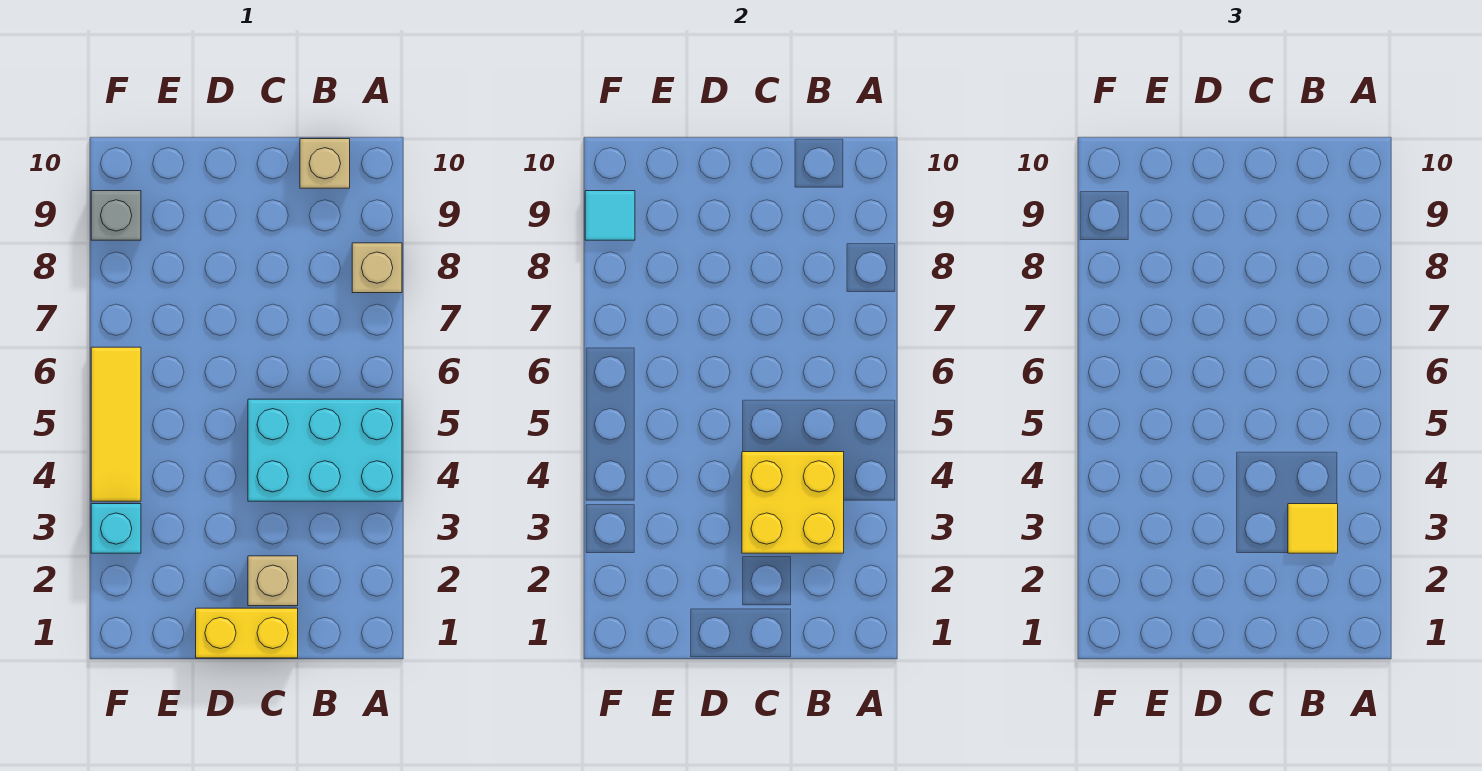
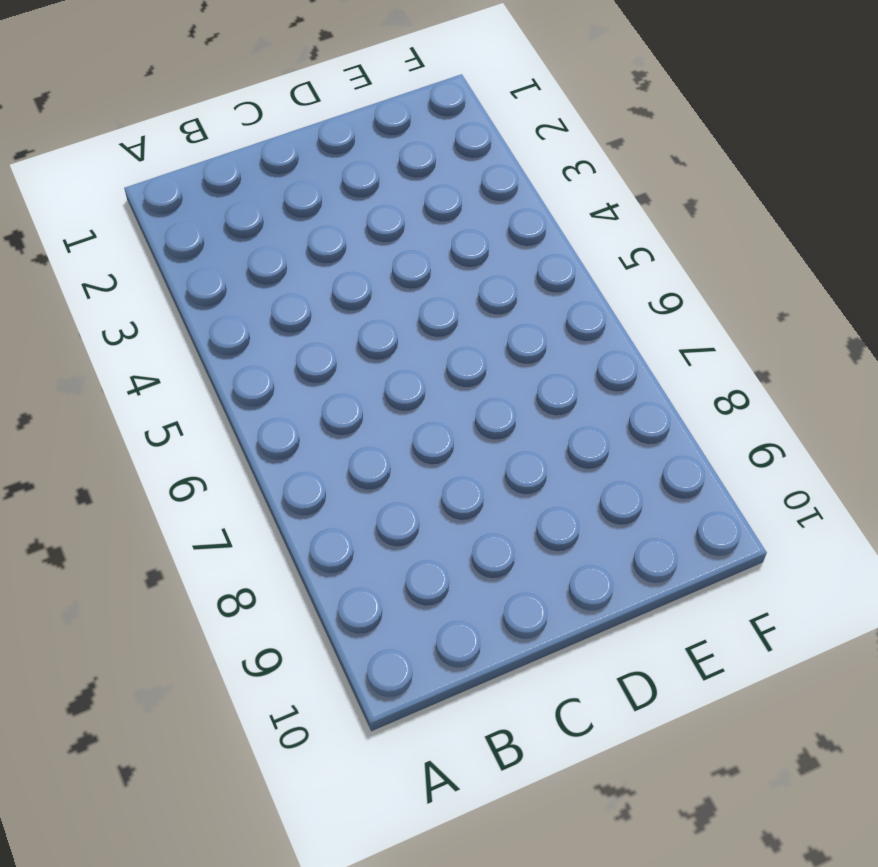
none -> cyan brick A4:C5 level 1
none -> tan brick A8 level 1

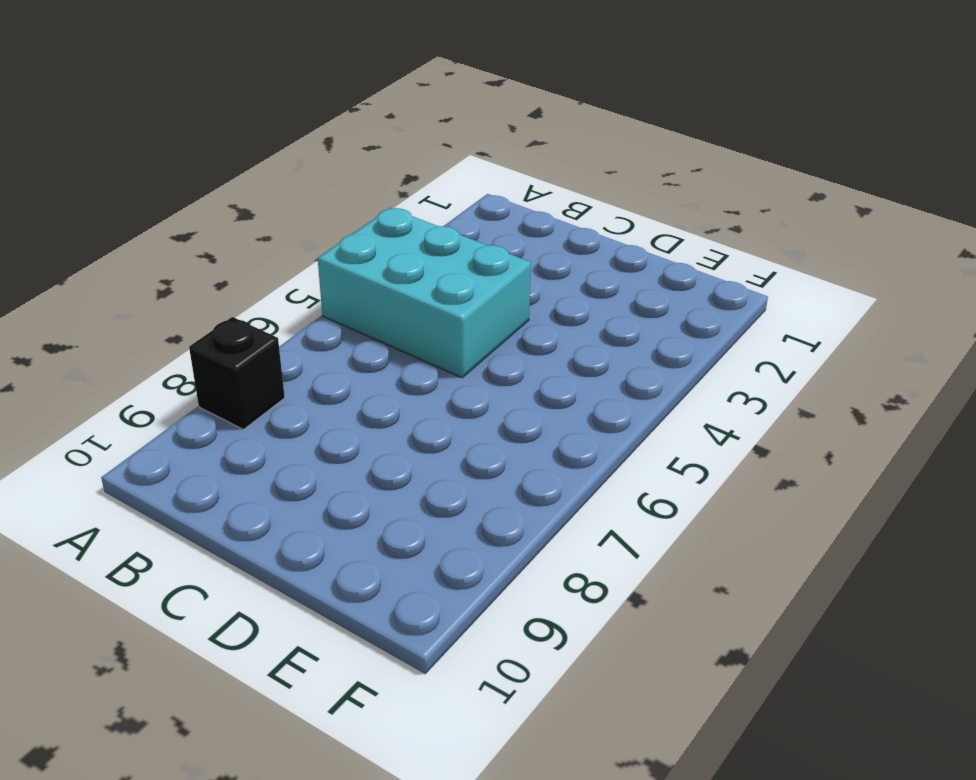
black brick A8 level 1 -> tan brick A8 level 1
none -> tan brick B10 level 1
none -> yellow brick C1:D1 level 1

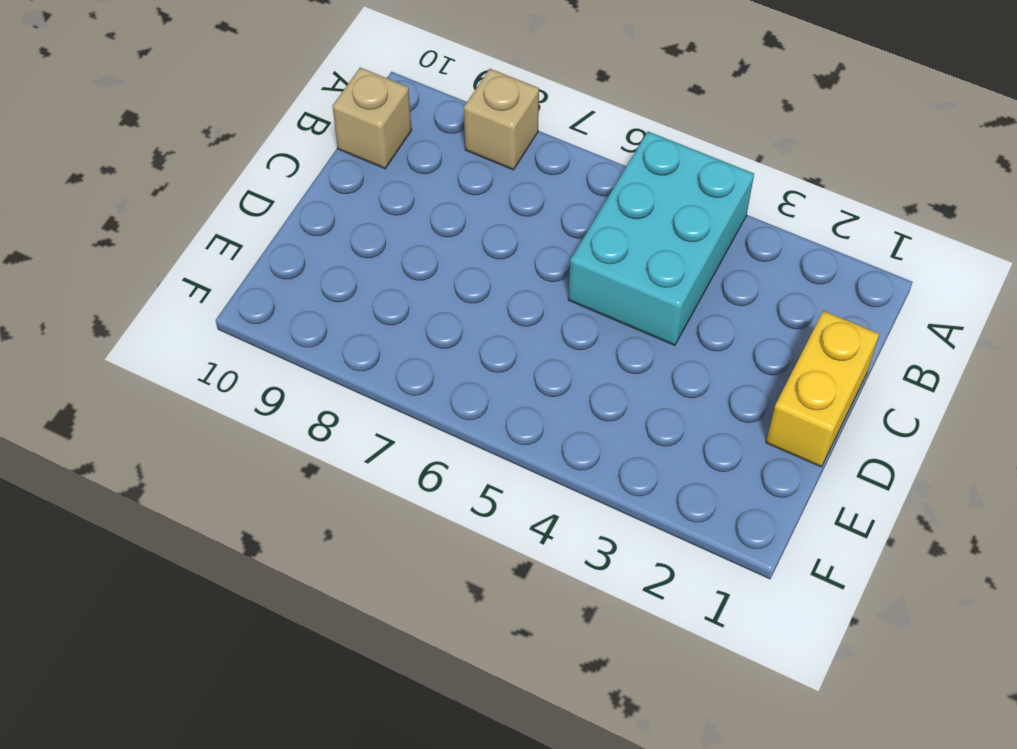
none -> tan brick C2 level 1
none -> cyan brick F3 level 1

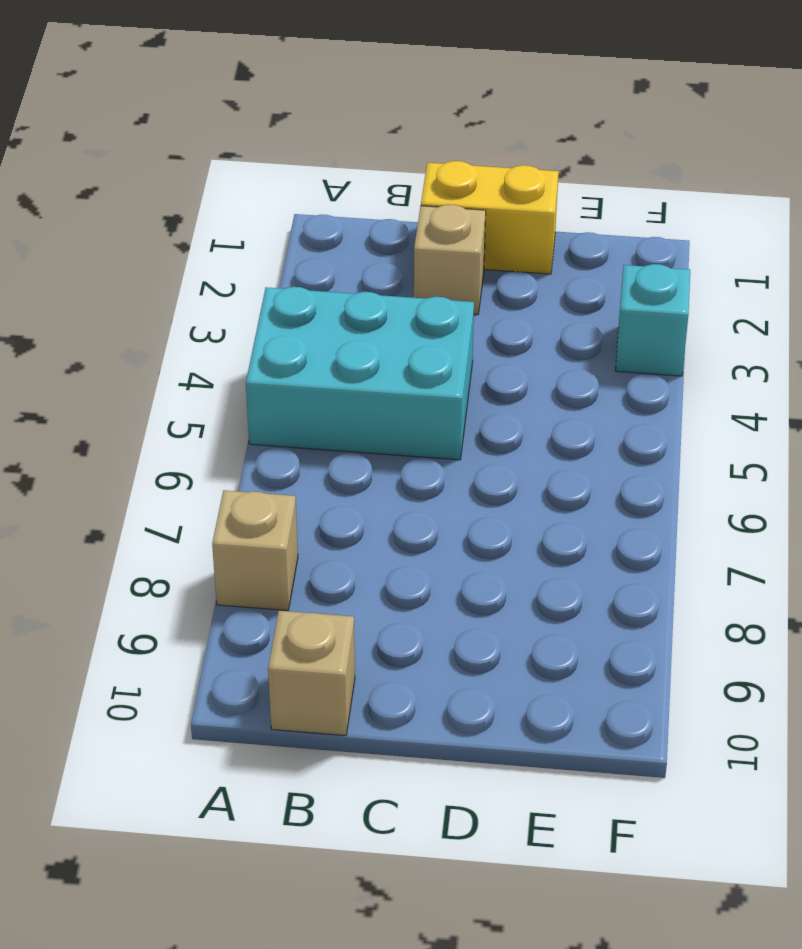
none -> yellow tile F4:F6 level 1
none -> grey brick F9 level 1

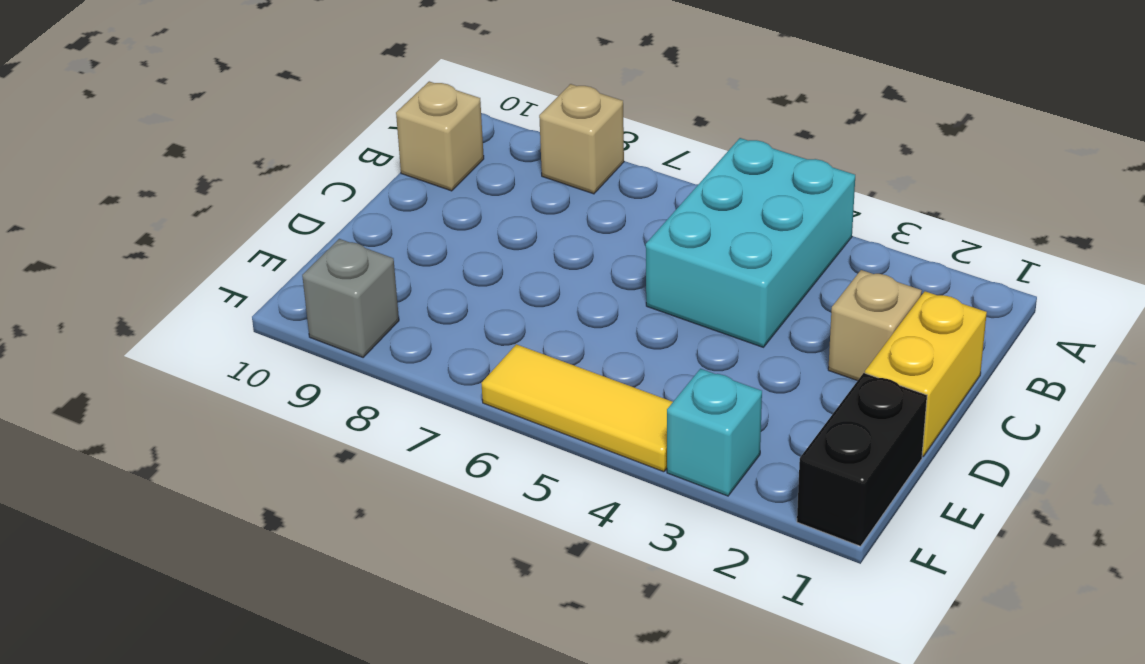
black brick E1:F1 level 1 -> none
none -> yellow brick B3:C4 level 2
none -> cyan tile F9 level 2

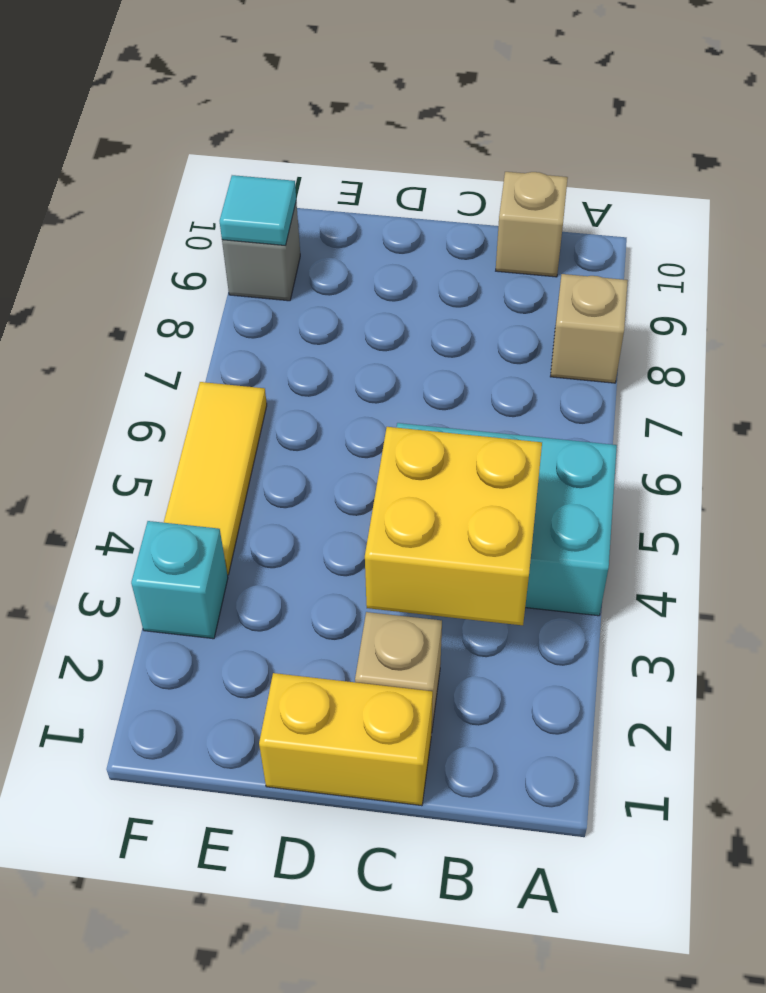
none -> yellow tile B3 level 3

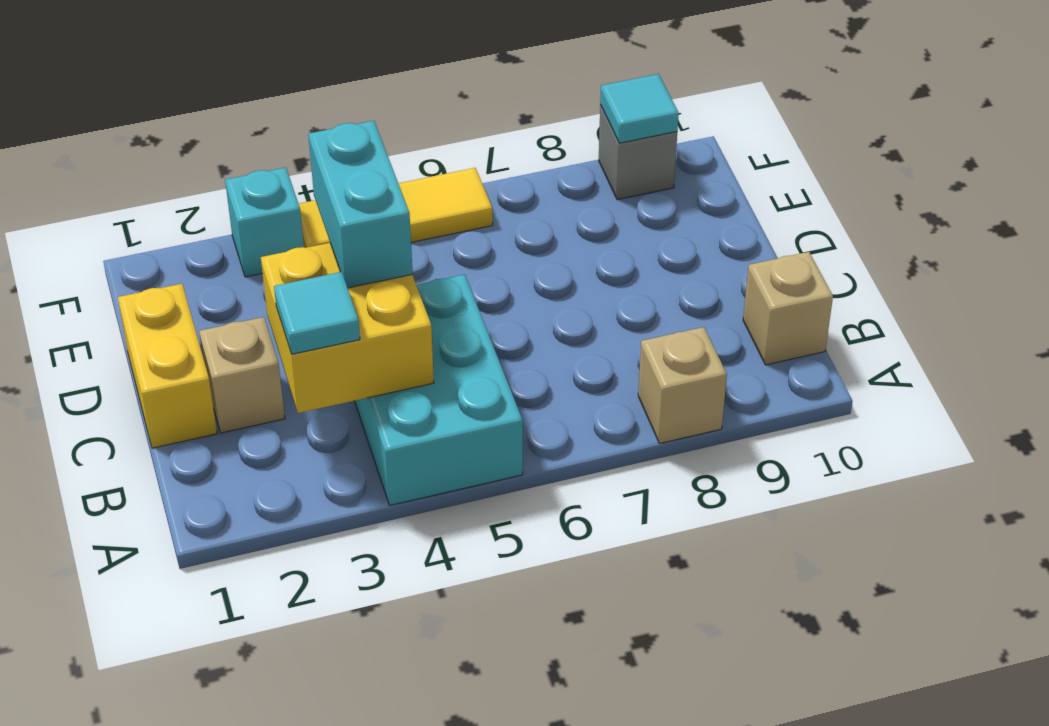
cyan tile B3 level 3 -> yellow tile B3 level 3
cyan brick C4:D4 level 3 -> none

